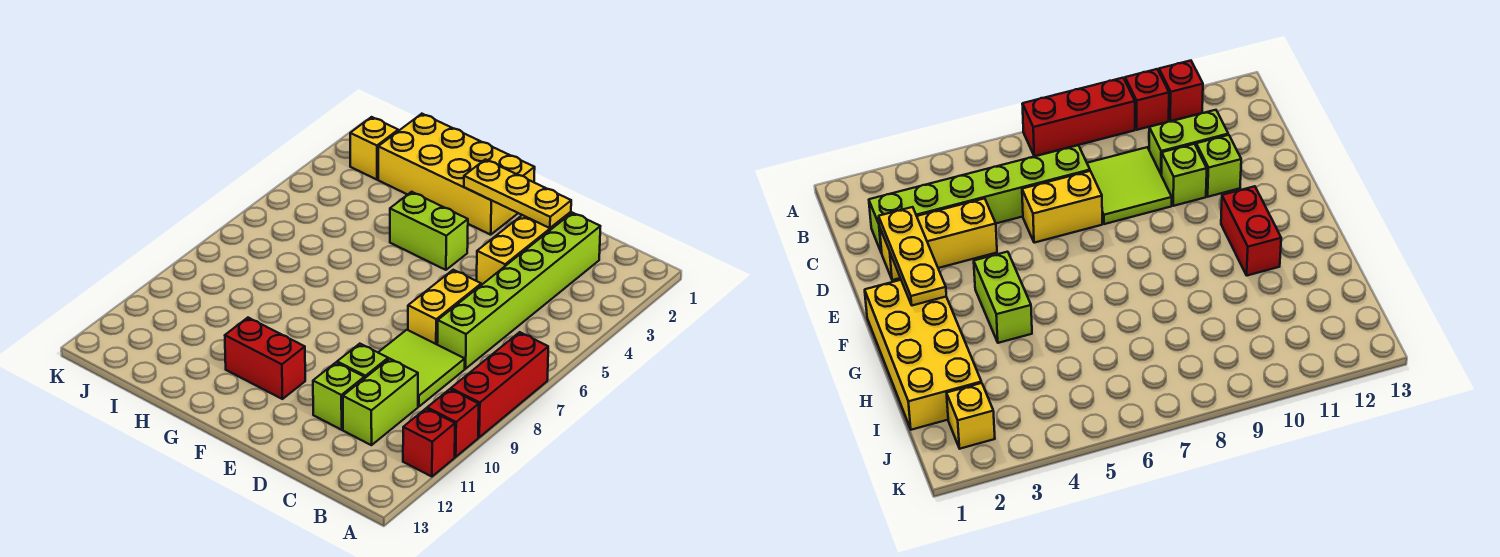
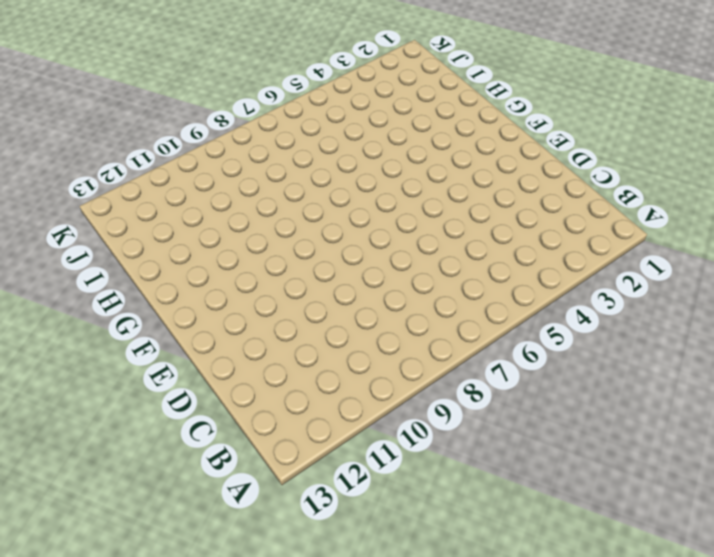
none -> red brick A7:A9 level 1
none -> red brick A10 level 1
none -> red brick A11 level 1

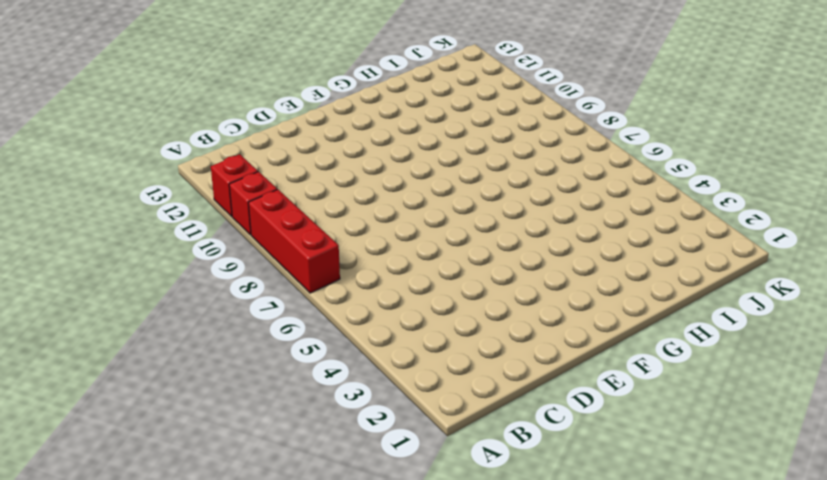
none -> lime brick C2:C7 level 1
none -> lime tile C8:D9 level 1
none -> lime brick C10:C11 level 1

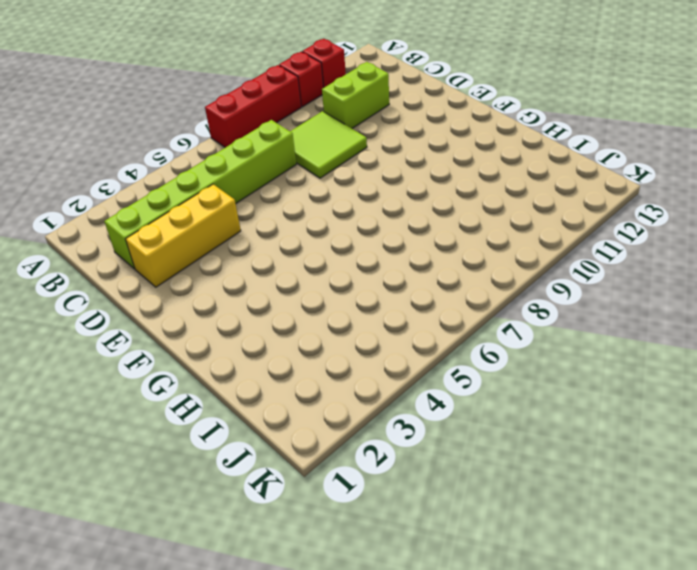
none -> yellow brick D6:D7 level 1
none -> lime brick D10 level 1
none -> lime brick D11 level 1

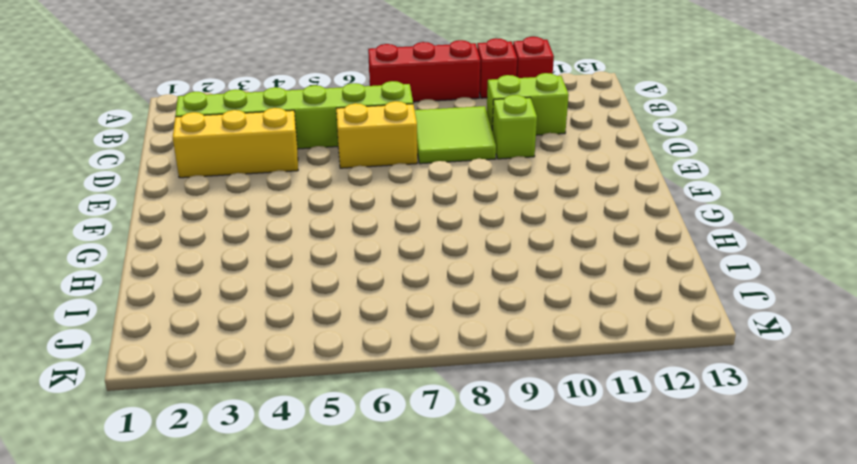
none -> lime brick D11 level 1
none -> yellow brick F1:I2 level 1
none -> lime brick F4:G4 level 1

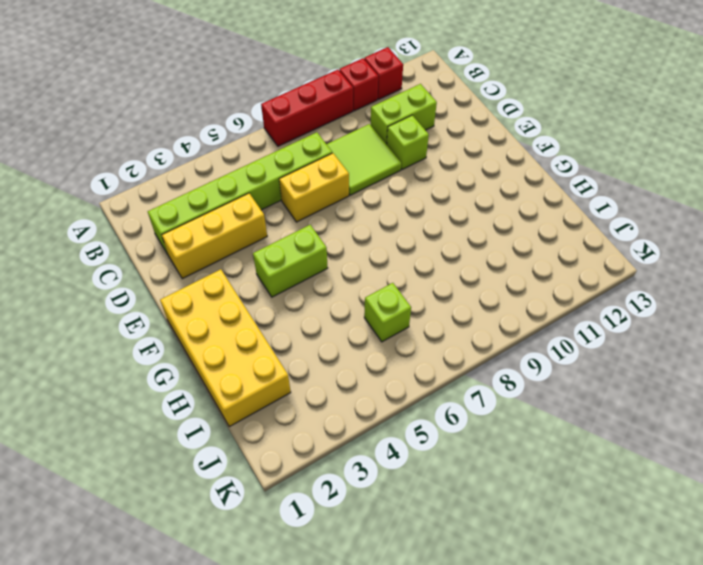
lime brick F4:F5 level 1 -> lime brick F4:G4 level 1
lime brick I6 level 1 -> lime brick D11 level 1
none -> red brick F11:G11 level 1
none -> yellow brick J2 level 1
none -> yellow plate D2:F2 level 2

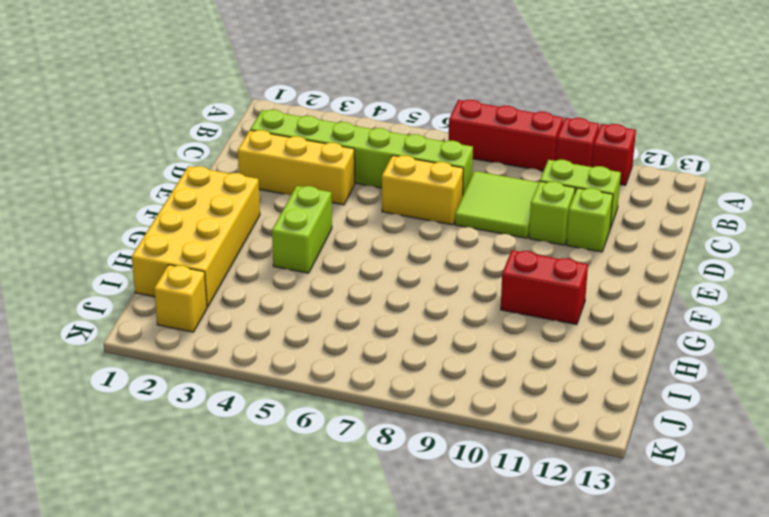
red brick G10:G11 level 1 -> red brick F11:G11 level 1
none -> yellow plate D2:F2 level 2

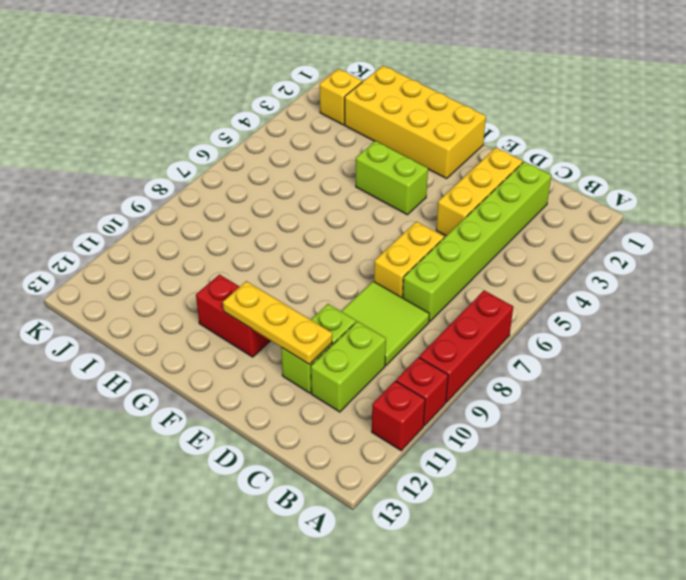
yellow plate D11:F11 level 2 -> yellow plate D2:F2 level 2

